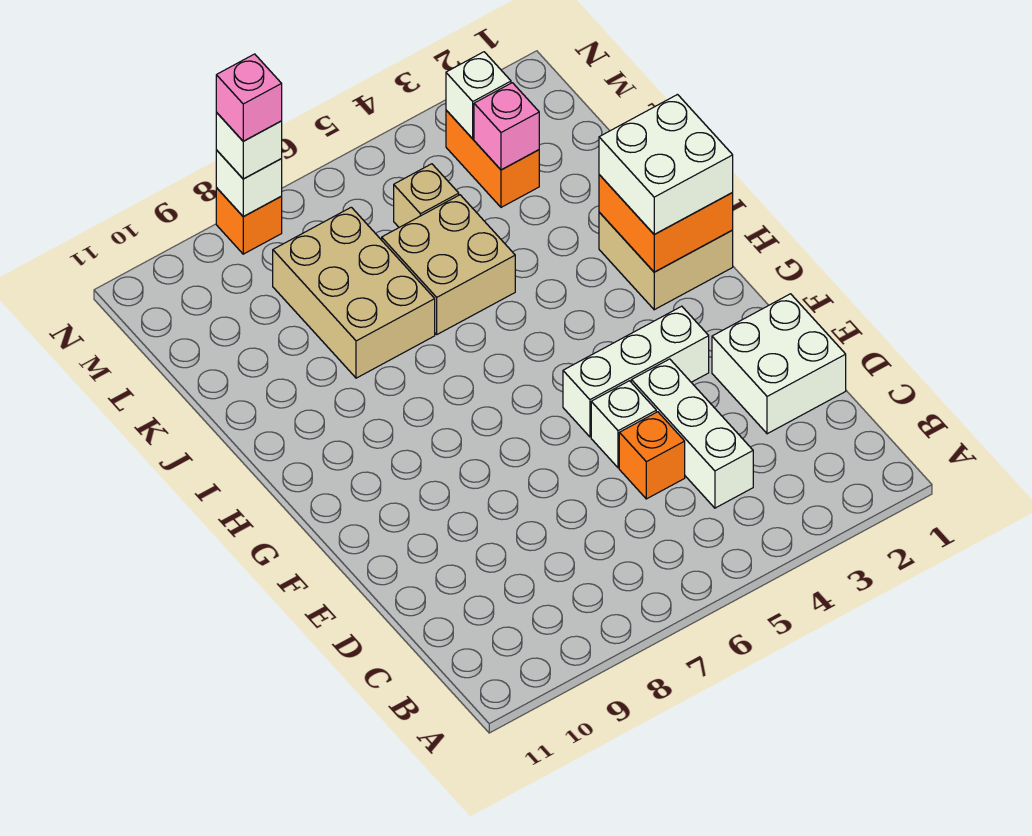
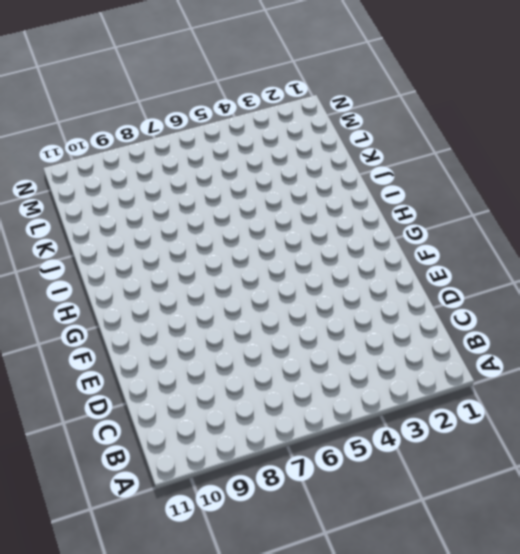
none -> white brick C4:E4 level 1
none -> white brick D1:E2 level 1
none -> orange brick D5 level 1

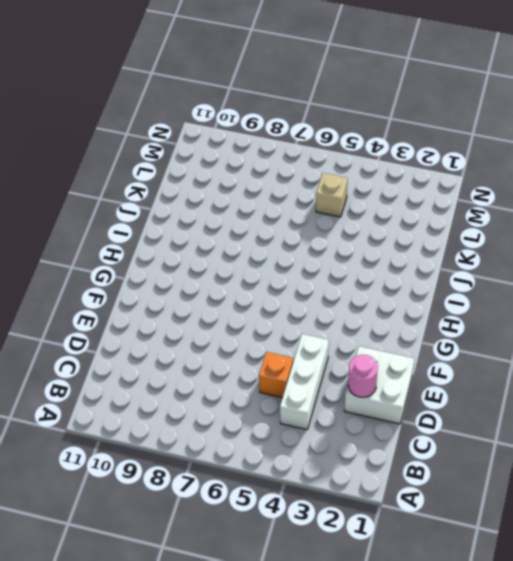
pink round brick D2 level 2 -> none
none -> white brick E5 level 1
none -> white brick F3:F5 level 1
none -> tan brick H1:I2 level 1

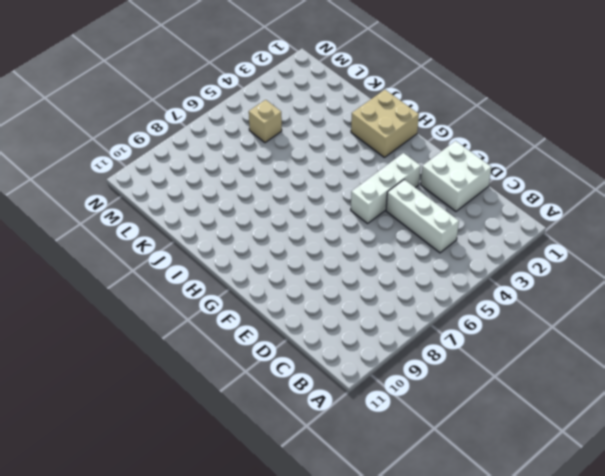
none -> orange brick D5 level 1
none -> white brick E5 level 1
none -> tan brick J5:K6 level 1

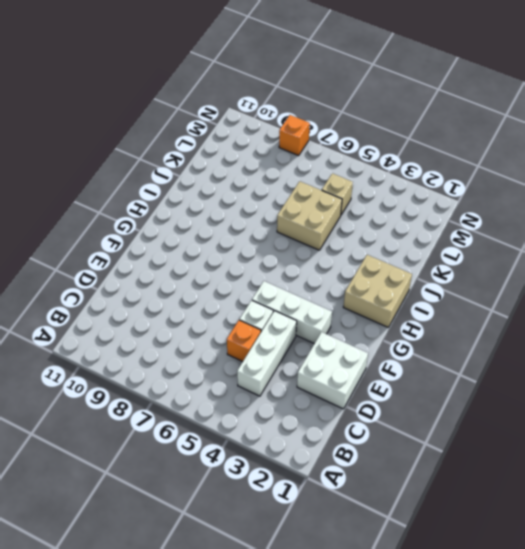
none -> tan brick J7:L8 level 1
none -> orange brick L3:M3 level 1
none -> orange brick H1:I2 level 2

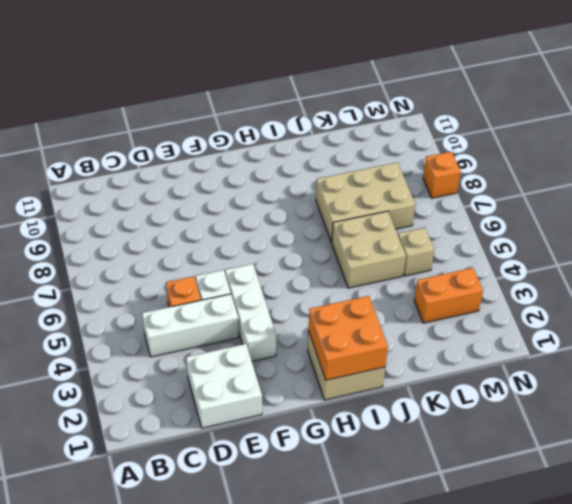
none -> pink brick L3 level 2
none -> white brick M3 level 2
none -> white brick N8 level 2

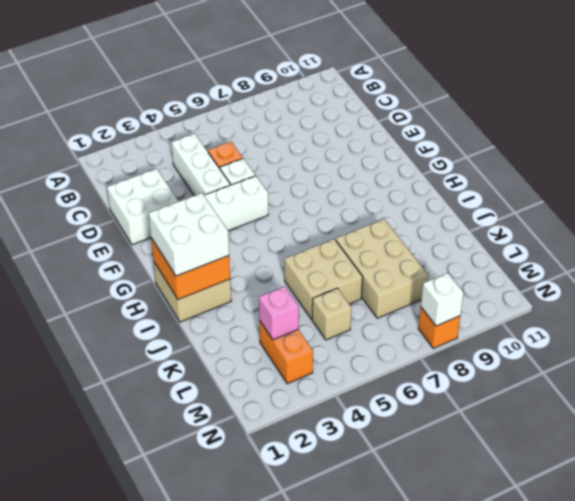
none -> white brick M3 level 2
none -> white brick N8 level 3
none -> pink brick N8 level 4

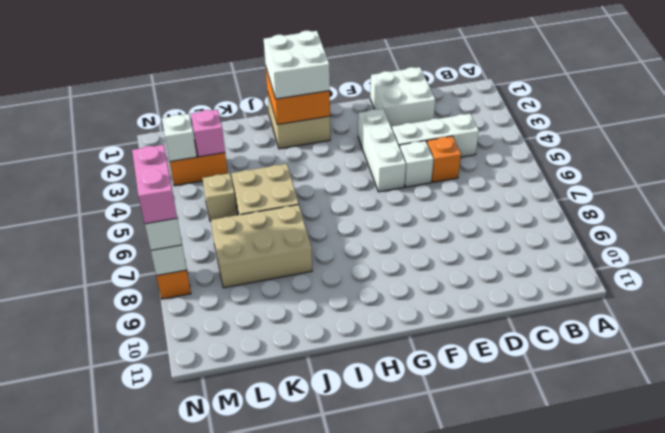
pink brick N7:N8 level 4 -> pink brick N8 level 4

